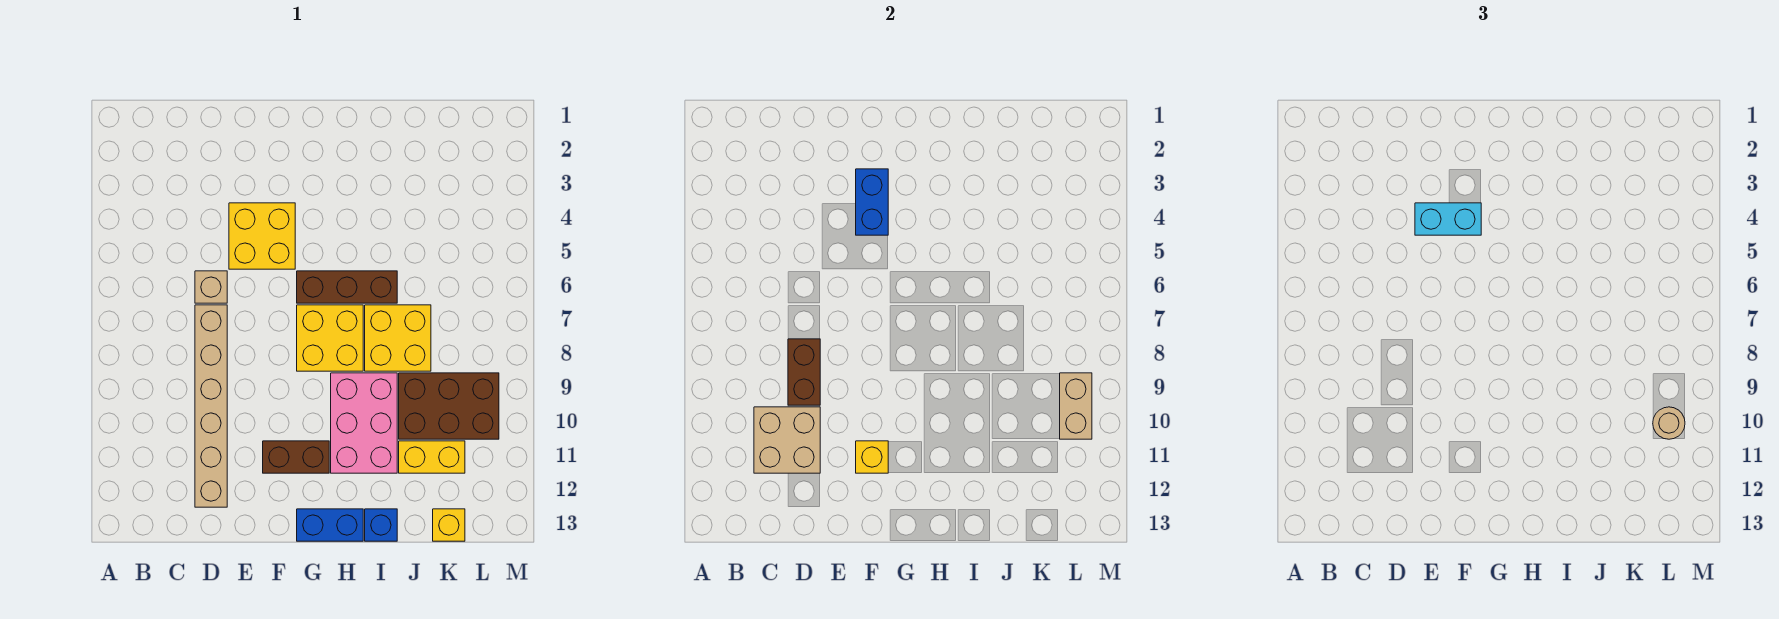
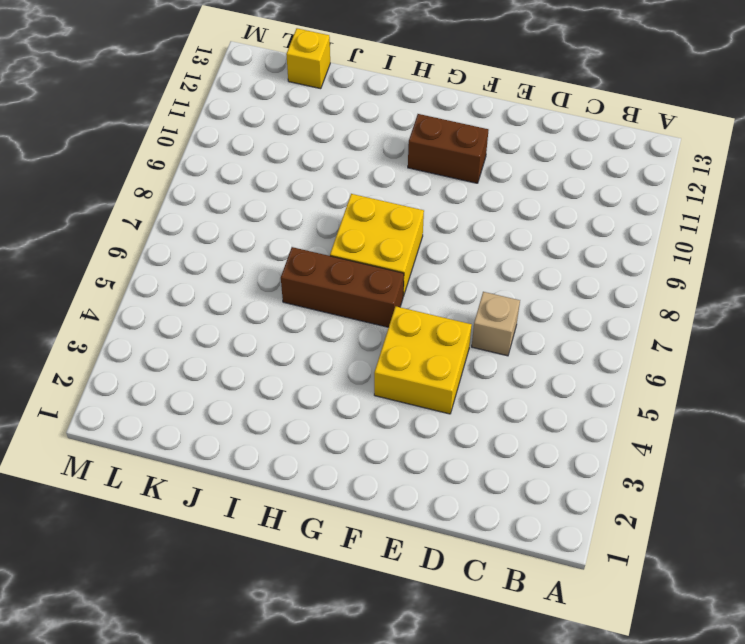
none -> tan brick D7:D12 level 1
none -> blue brick G13:H13 level 1
none -> pink brick H9:I11 level 1

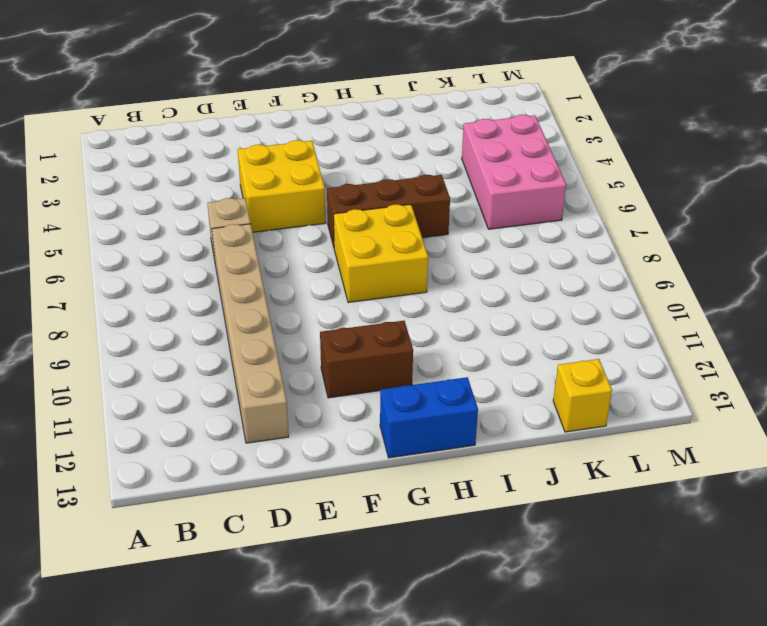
pink brick K4:L6 level 1 -> pink brick H9:I11 level 1
none -> yellow brick I7:J8 level 1
none -> blue brick I13 level 1
none -> brown brick J9:L10 level 1

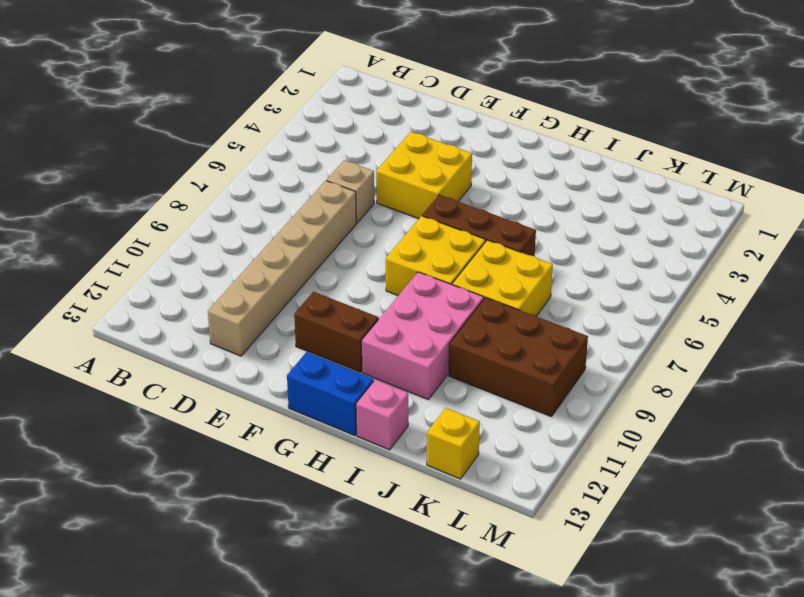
pink brick I13 level 1 -> blue brick I13 level 1
none -> yellow brick J11:K11 level 1
none -> tan brick C10:D11 level 2
none -> brown brick D8:D9 level 2

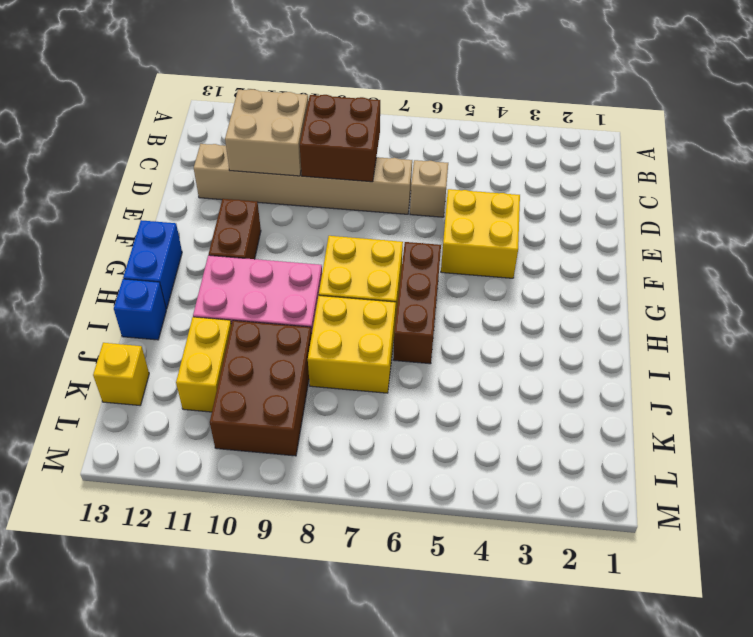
brown brick C8:D9 level 2 -> brown brick D8:D9 level 2
none -> blue brick F3:F4 level 2
none -> yellow brick F11 level 2
none -> tan brick L9:L10 level 2

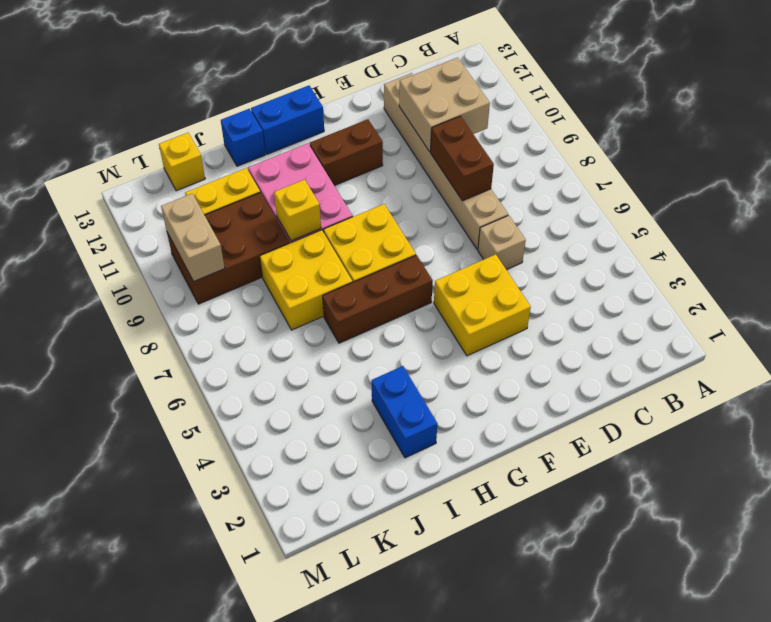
blue brick I2:I3 level 1 -> blue brick F3:F4 level 2
yellow brick I9 level 2 -> yellow brick F11 level 2
none -> cyan brick E4:F4 level 3
none -> tan round brick L10 level 3

